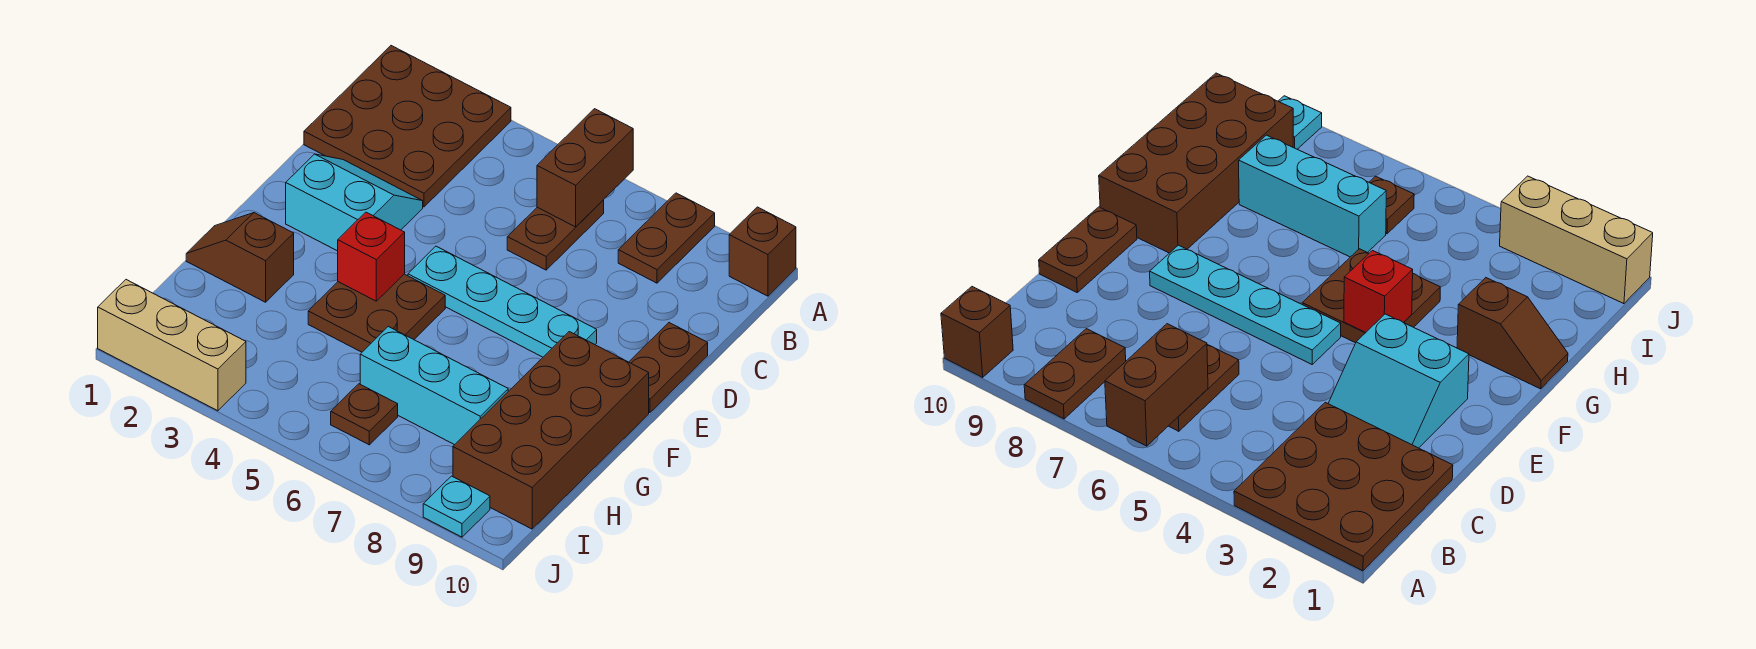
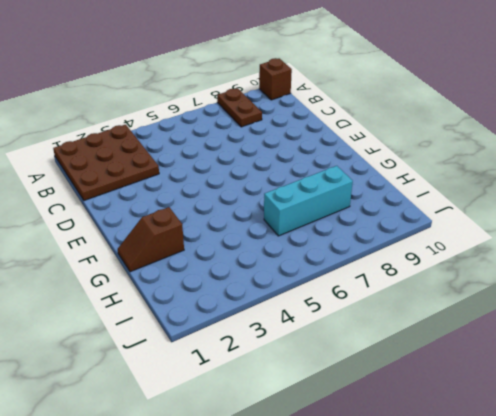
none -> brown plate B6:C6 level 1
none -> cyan slope D2:E3 level 1 top E
none -> brown plate D10:E10 level 1

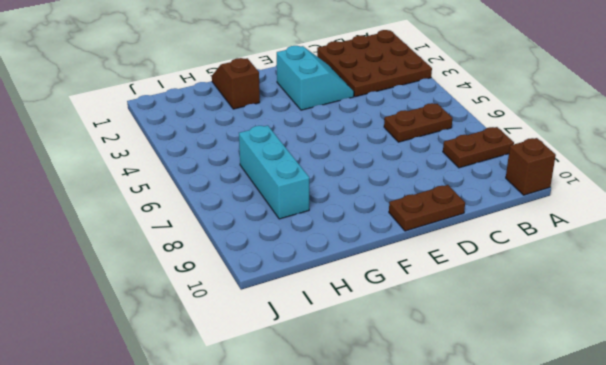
none -> cyan plate E5:E8 level 1
none -> brown plate F4:G5 level 1
none -> brown brick F9:I10 level 1

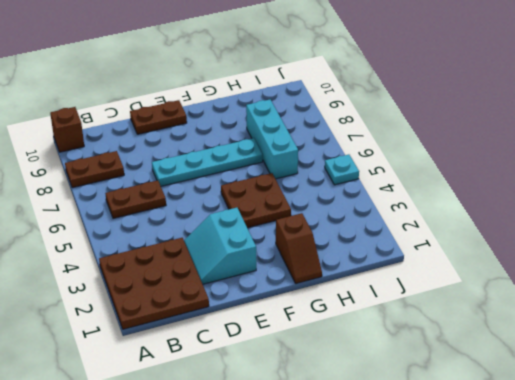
cyan plate D7:G7 level 1 -> cyan plate E5:E8 level 1
cyan plate J5 level 1 -> cyan plate J9 level 1
none -> brown brick F9:I10 level 1
none -> brown plate I6 level 1
none -> tan brick J1:J3 level 1

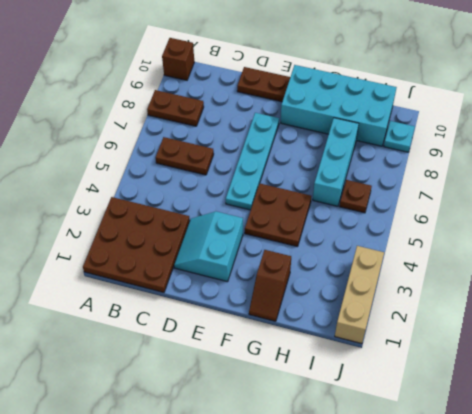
cyan brick F9:I10 level 1 -> brown brick F9:I10 level 1
none -> brown brick A6:B6 level 2
none -> red brick F4 level 2

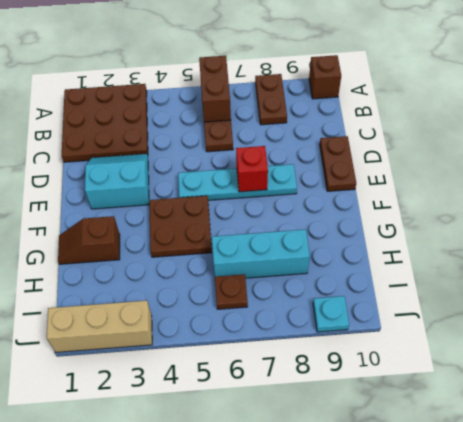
red brick E7 level 2 -> red brick F4 level 2
none -> brown brick F9:I10 level 1

